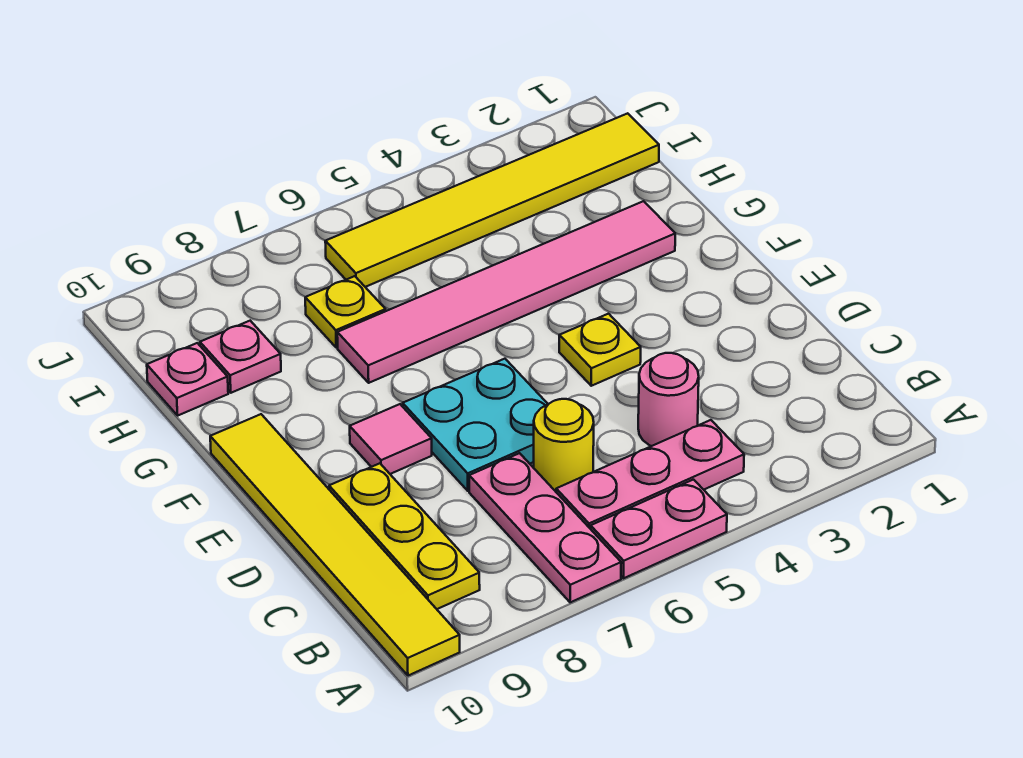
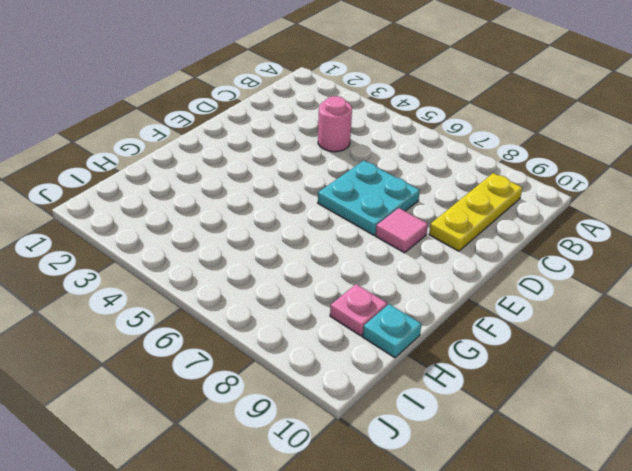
cyan plate H10 level 1 -> pink plate H10 level 1
none -> pink plate A5:A6 level 1
none -> pink plate A7:C7 level 1
none -> yellow tile A10:F10 level 1

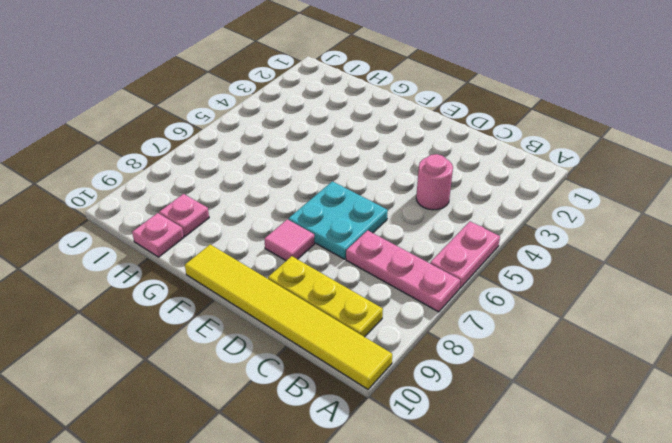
none -> pink plate B4:B6 level 1
none -> yellow round brick C6 level 1
none -> yellow plate E4 level 1

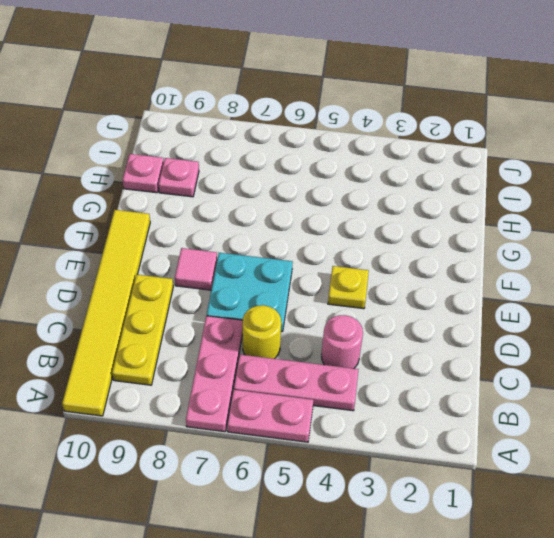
none -> pink tile G2:G7 level 1
none -> yellow plate H7 level 1
none -> yellow tile I1:I6 level 1

